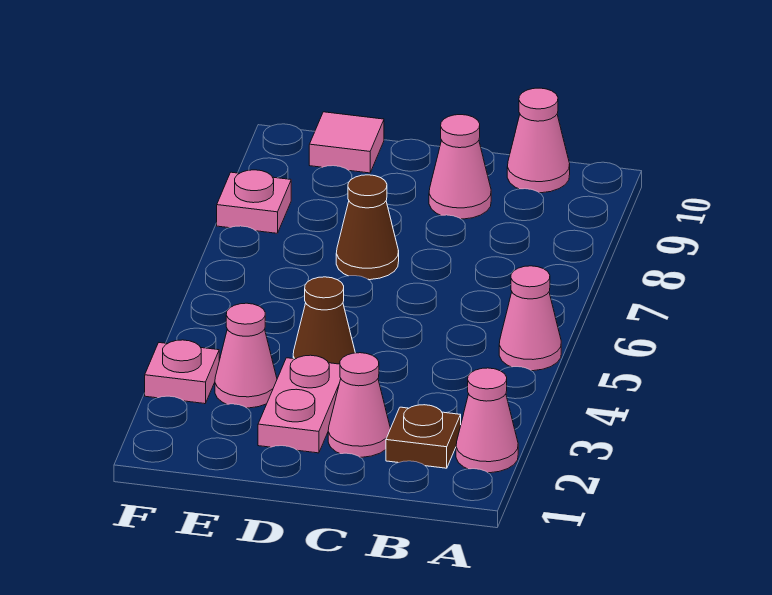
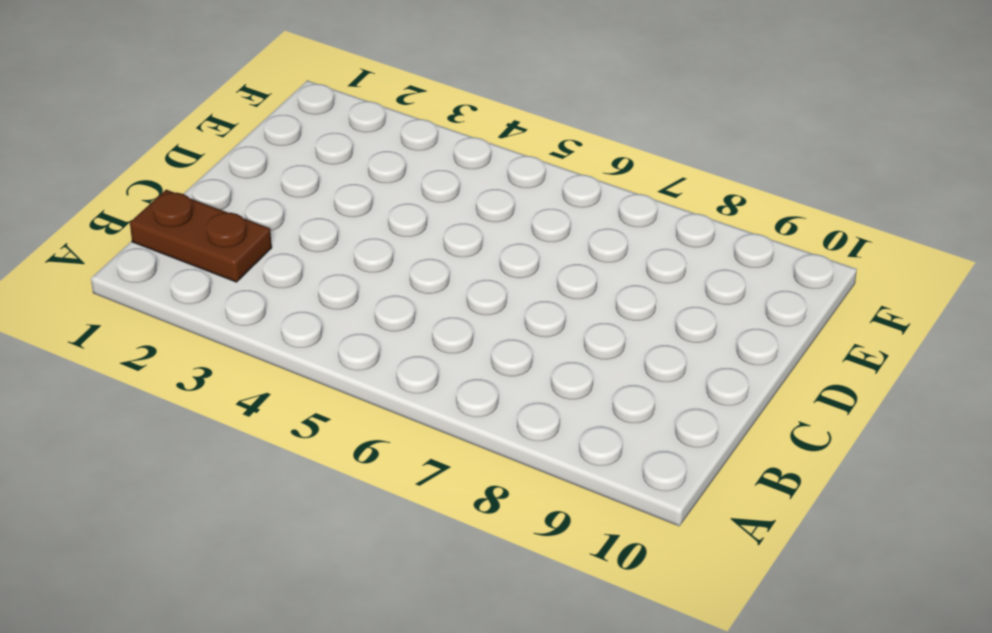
brown plate B1:B2 level 1 -> brown plate B2 level 1
none -> pink cone A2 level 1
none -> pink cone A5 level 1
none -> pink cone B10 level 1

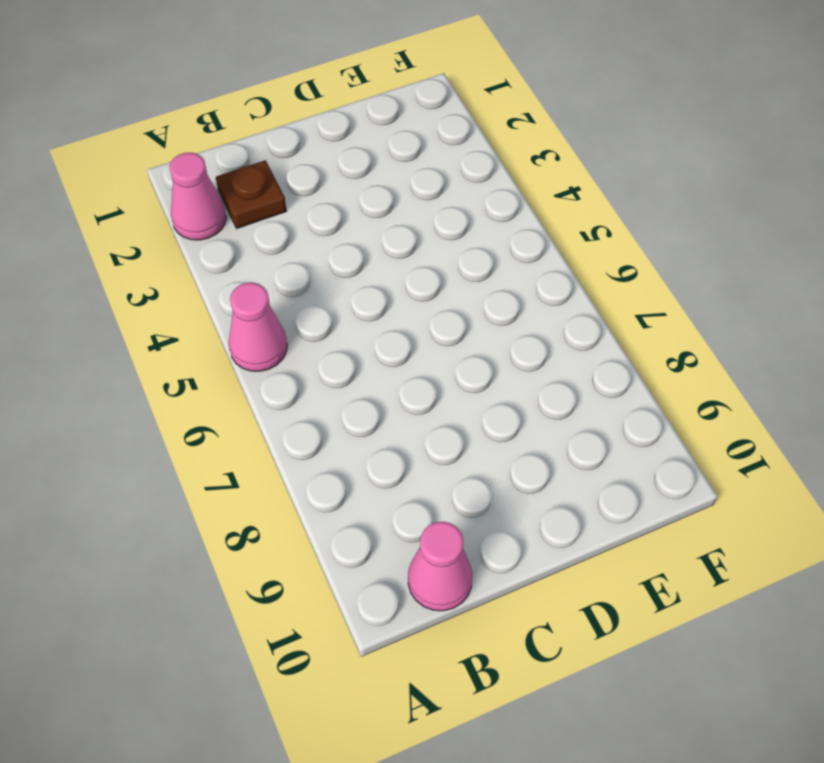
none -> pink cone C2 level 1
none -> pink cone C9 level 1
none -> pink plate D2:D3 level 1

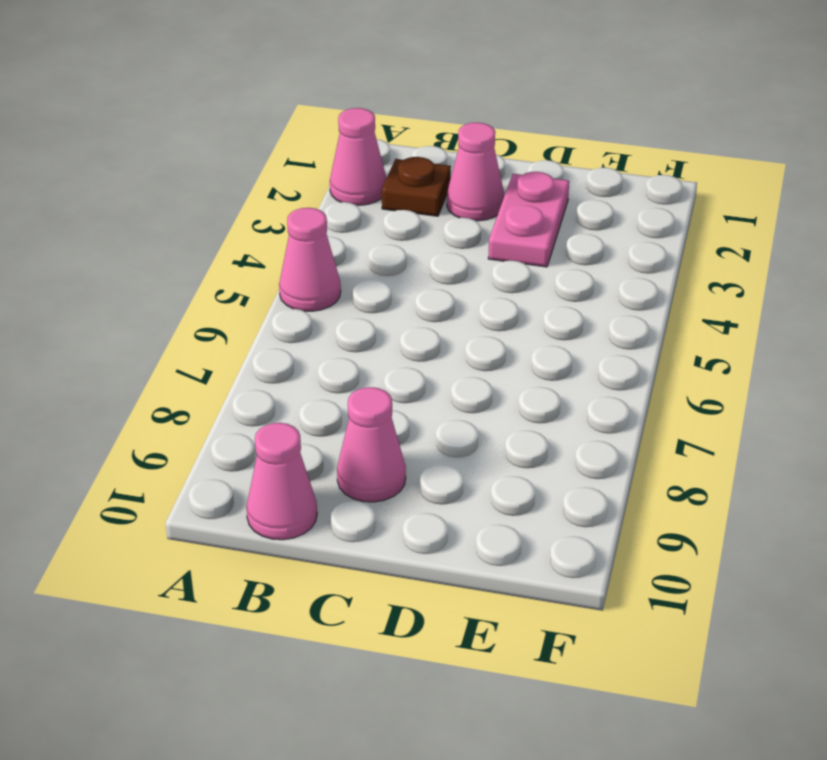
none -> brown cone D4 level 1
none -> brown cone D7 level 1
none -> pink cone E3 level 1

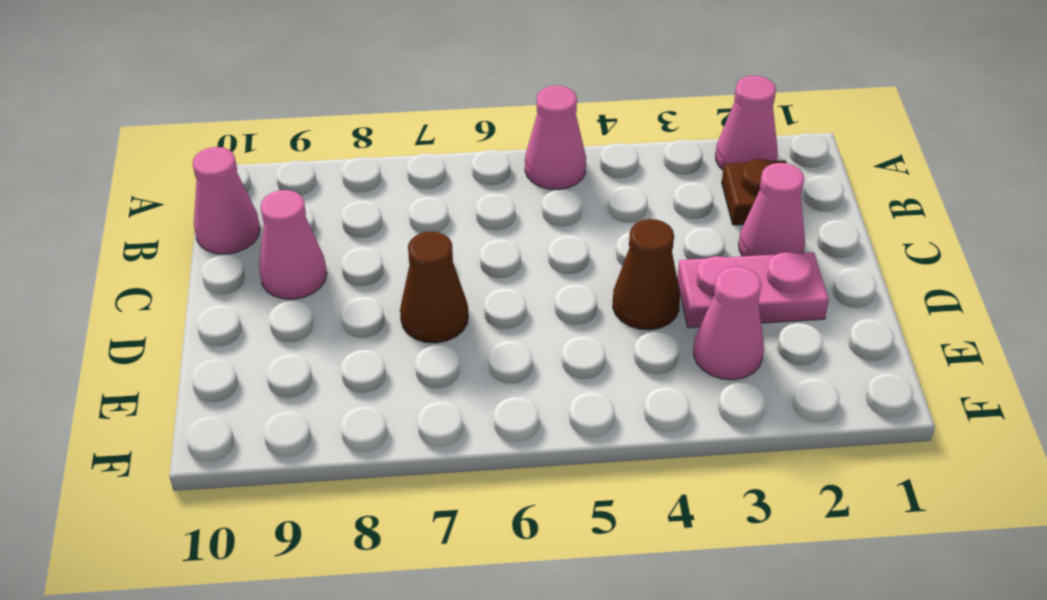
none -> pink tile E10 level 1
none -> pink plate F3 level 1
none -> pink plate F8 level 1

